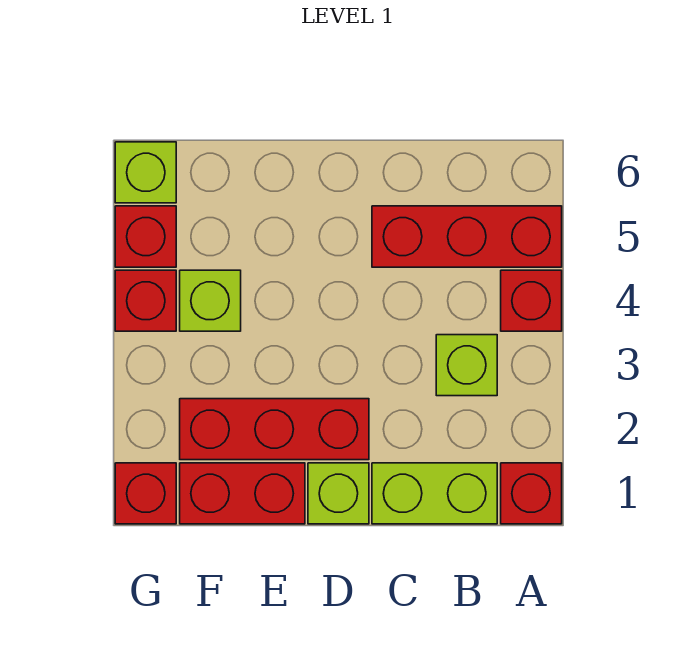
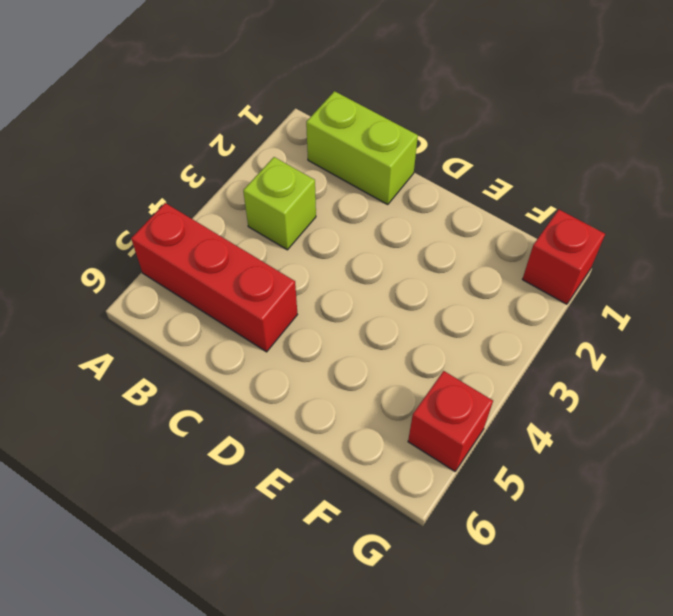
none -> red brick A1 level 1
none -> red brick A4 level 1
none -> lime brick D1 level 1

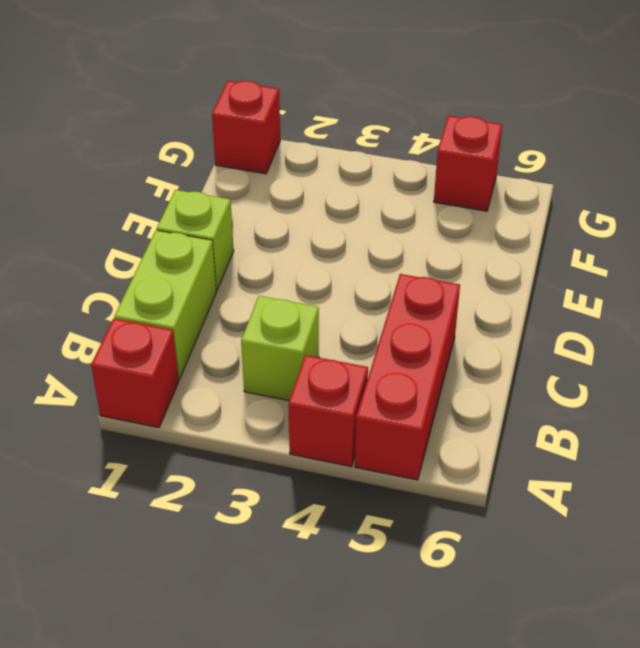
none -> red brick D2:F2 level 1
none -> red brick E1:F1 level 1
none -> lime brick F4 level 1

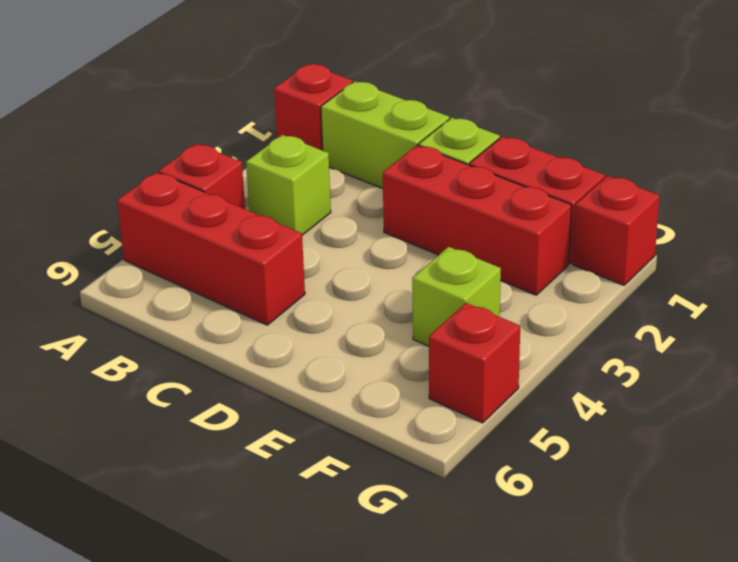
none -> red brick G4 level 1
none -> lime brick G6 level 1

